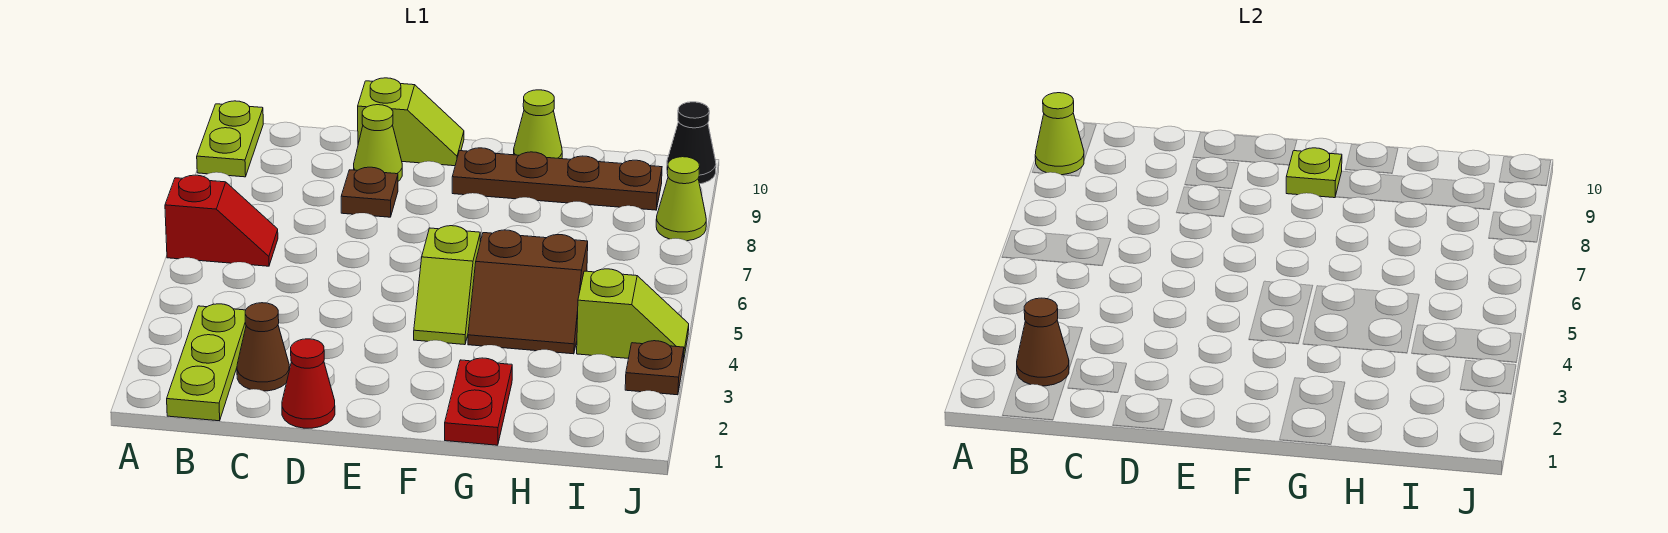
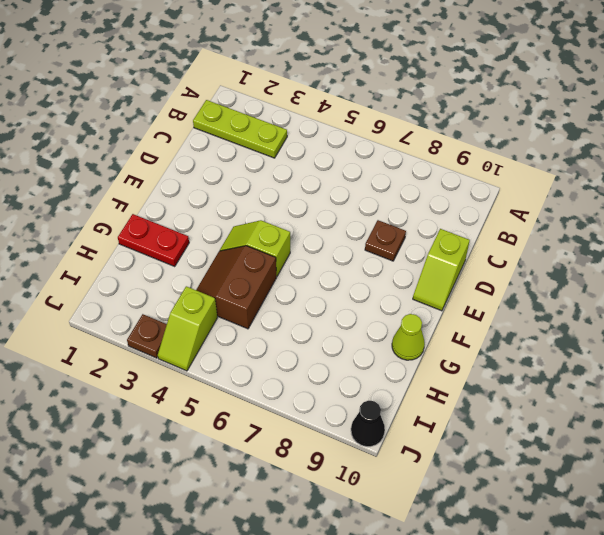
none -> red slope A6:B6 level 1 top A
none -> lime plate A9:A10 level 1
none -> brown cone C2 level 1

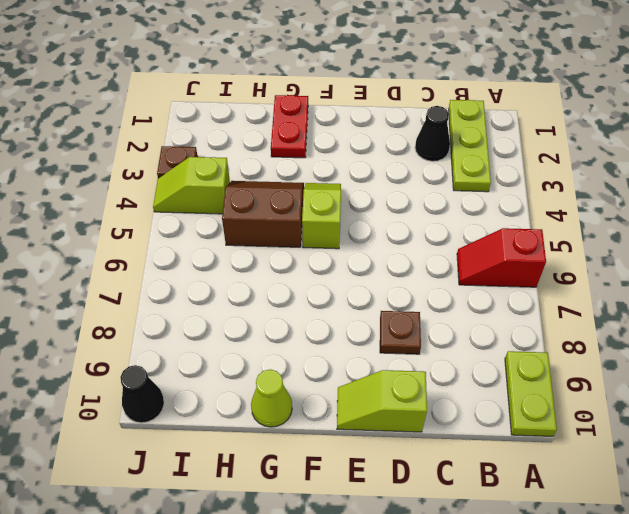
black cone C2 level 1 -> brown cone C2 level 1
none -> red cone D1 level 1
none -> lime cone D9 level 1
none -> brown plate F9:I9 level 1

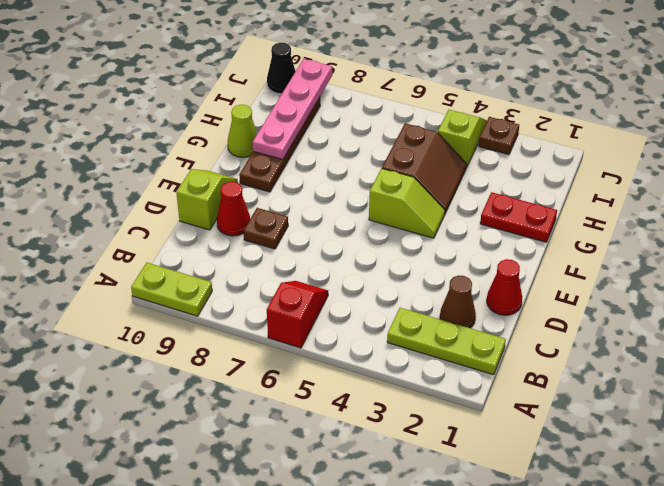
red cone D9 level 1 -> lime cone D9 level 1
pink plate G9:J9 level 2 -> none
none -> lime cone J8 level 1
none -> lime cone A9 level 2
none -> brown cone B2 level 2

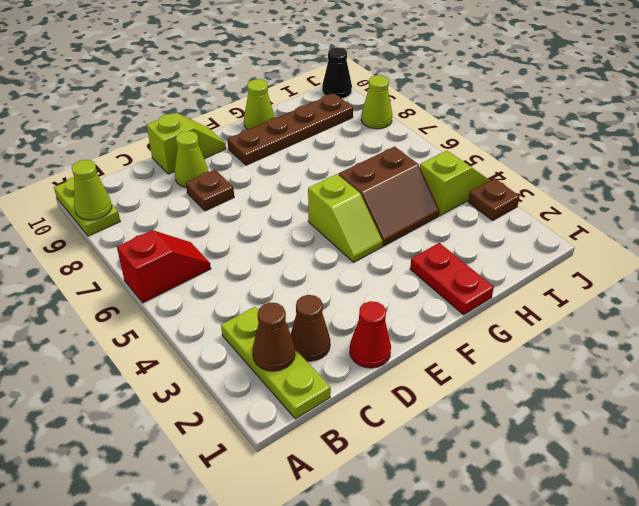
none -> lime plate F9 level 2

